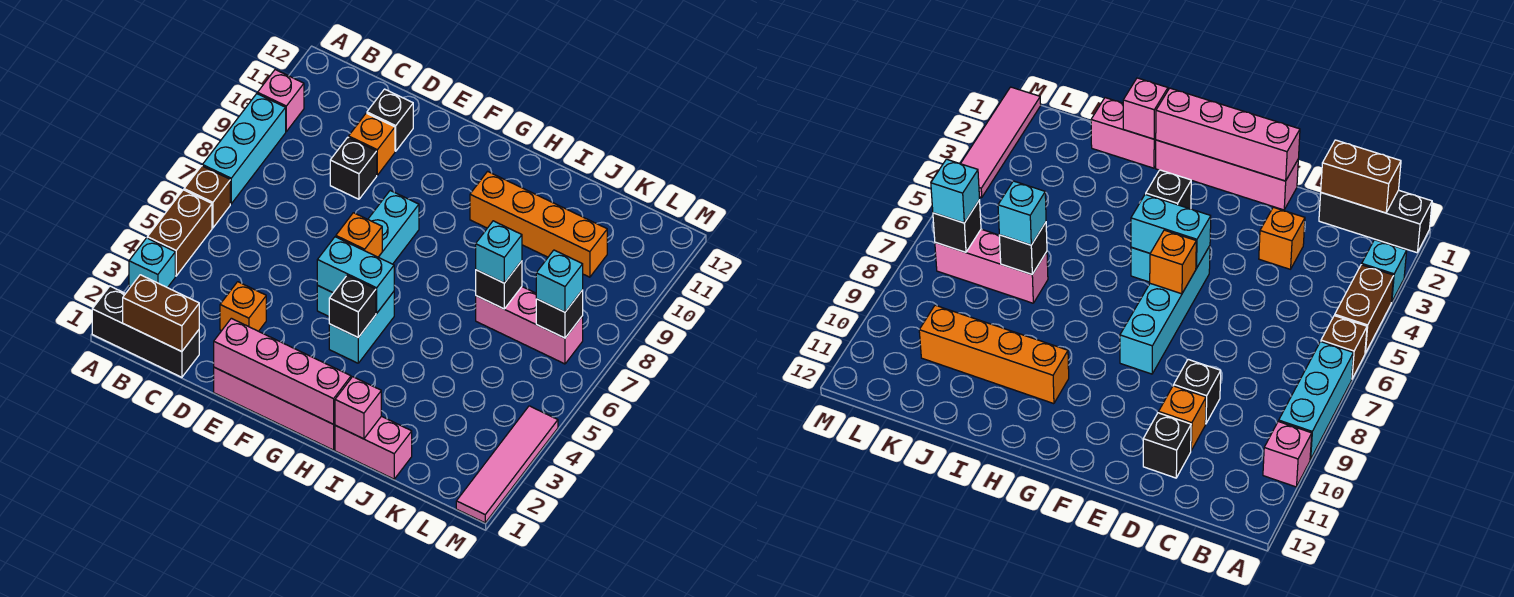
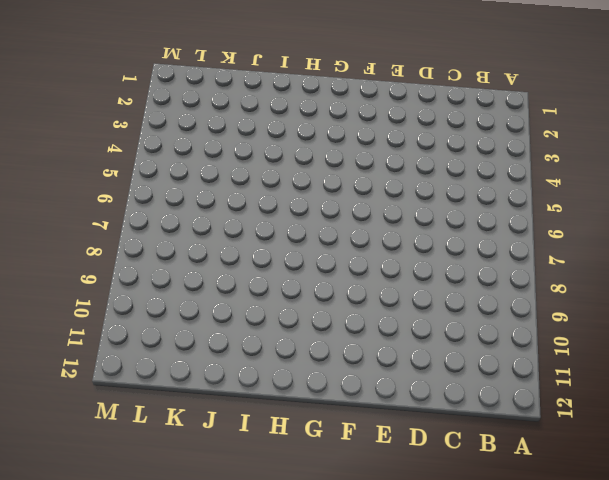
none -> black brick A1:C1 level 1
none -> cyan brick A3 level 1
none -> brown brick A4:A5 level 1

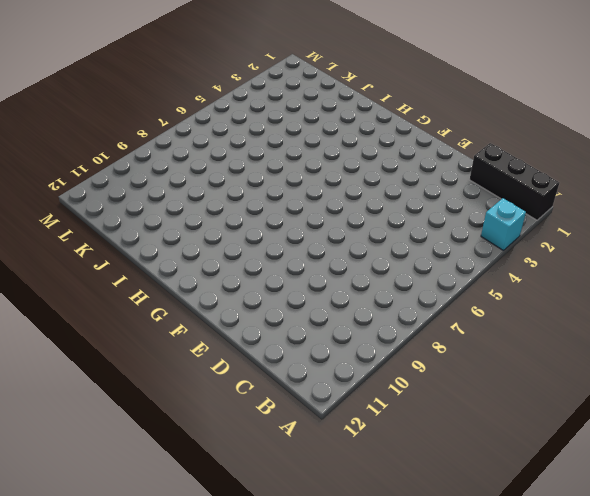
none -> brown brick A4:A5 level 1
none -> brown brick A6 level 1
none -> cyan brick A7:A9 level 1

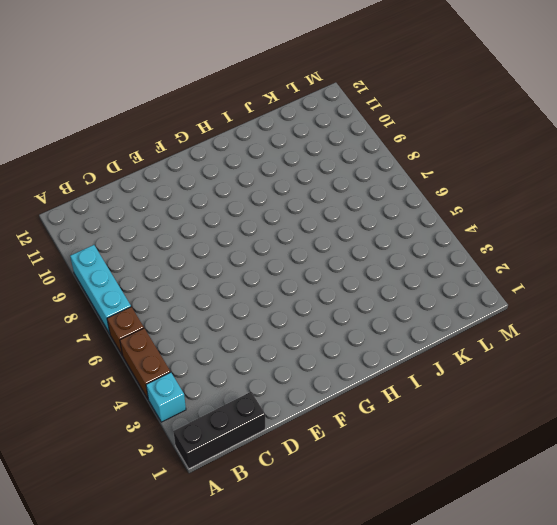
none -> pink brick A10 level 1
none -> orange brick D3 level 1
none -> black brick D9 level 1

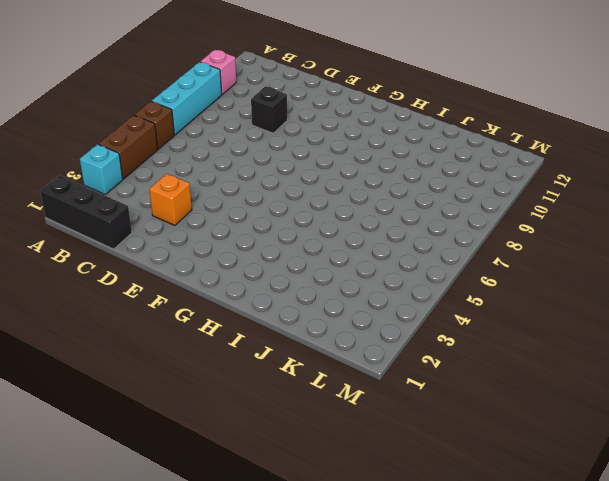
none -> orange brick D10 level 1
none -> black brick D11 level 1
none -> pink brick E1:H1 level 1

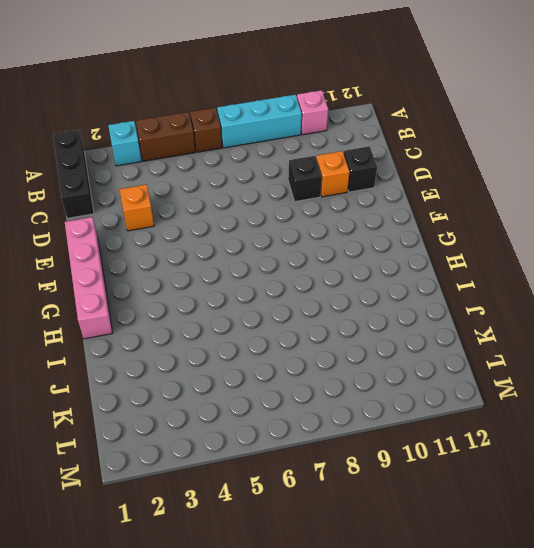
none -> cyan brick F5:F8 level 1
none -> cyan brick G4:G5 level 1
none -> orange brick H10:K10 level 1

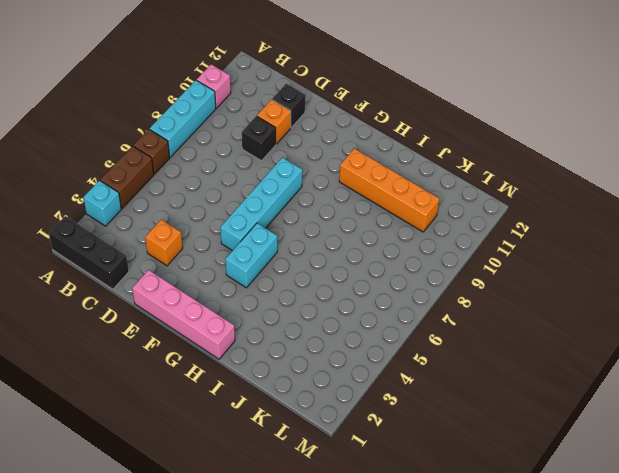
none -> pink brick I1:J1 level 1
none -> pink brick J7:L7 level 1
none -> pink tile M1:M4 level 1

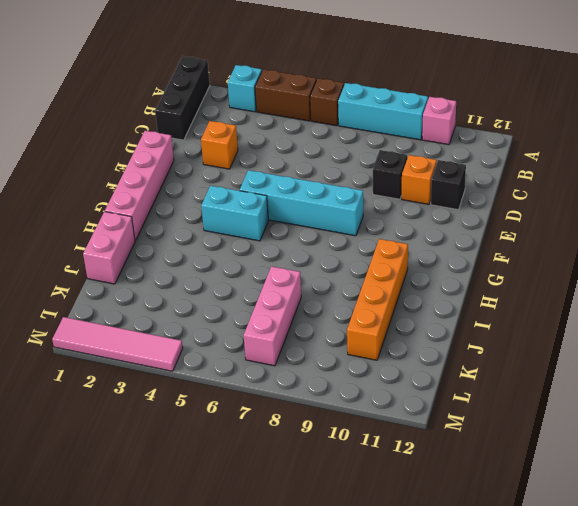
none -> brown brick B1:C1 level 2
none -> pink brick E1:H1 level 2
none -> cyan brick F5:G5 level 2

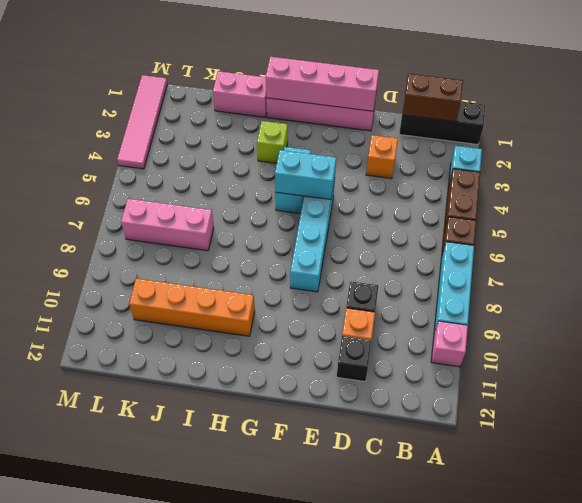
lime brick H3 level 1 -> none
none -> orange brick F6 level 2
none -> black brick G4 level 2
none -> pink brick I1 level 2

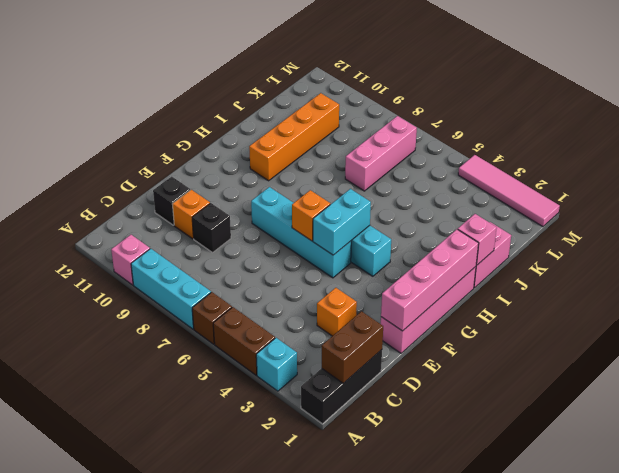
none -> black brick G4 level 2
none -> black brick J7 level 2
none -> black brick L7 level 2

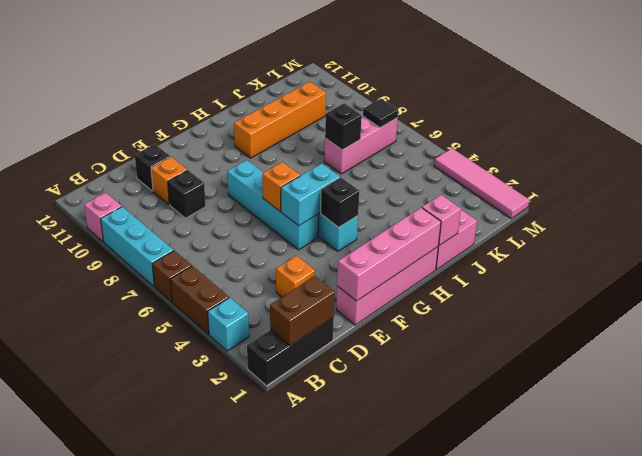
black tile L7 level 2 -> black brick L7 level 2
none -> cyan brick J7 level 3
none -> cyan brick L7 level 3

